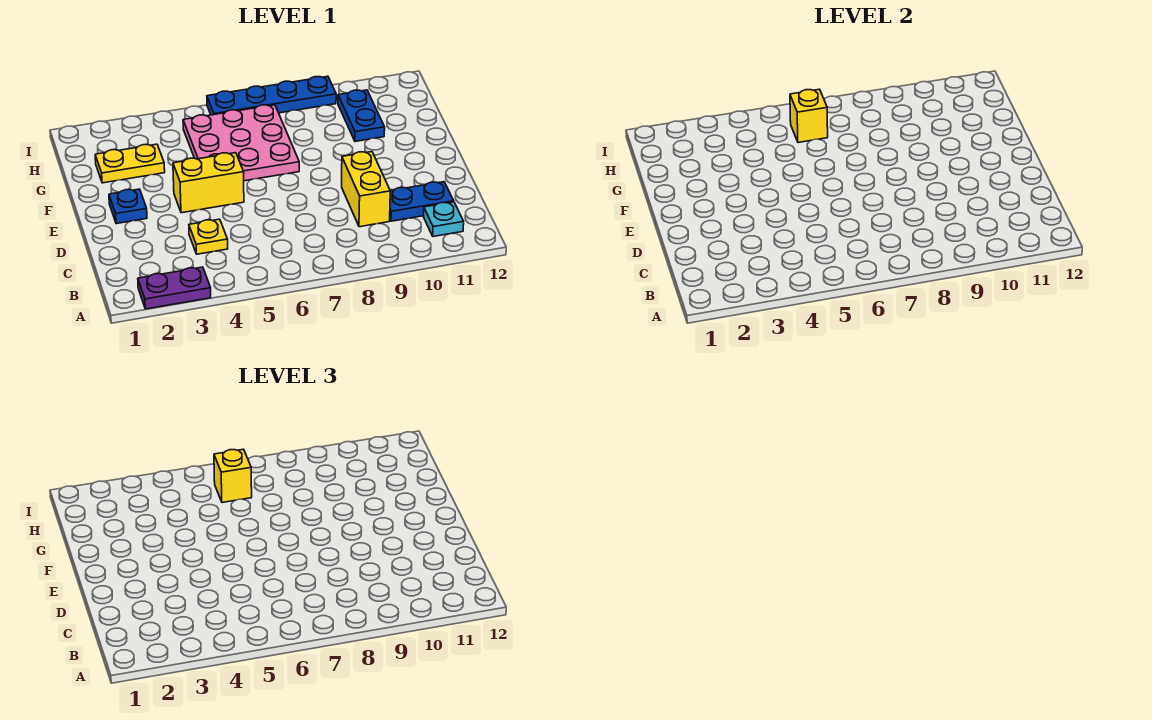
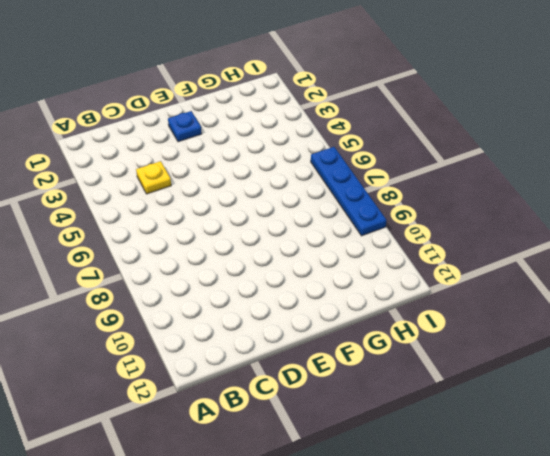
none -> purple plate A2:A3 level 1
none -> cyan plate B11 level 1
none -> yellow brick C9:D9 level 1

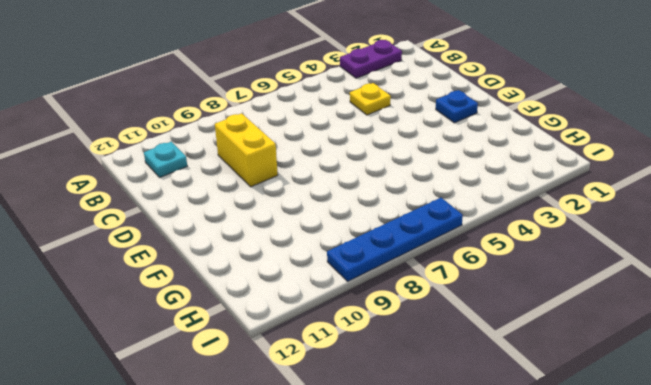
none -> blue plate C10:C11 level 1
none -> yellow brick E4:E5 level 1
none -> pink plate F5:H7 level 1

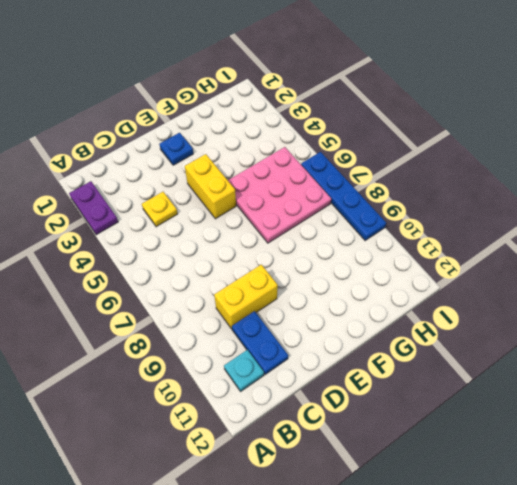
none -> yellow plate G2:G3 level 1
none -> blue plate G10:H10 level 1
none -> yellow brick H6 level 2

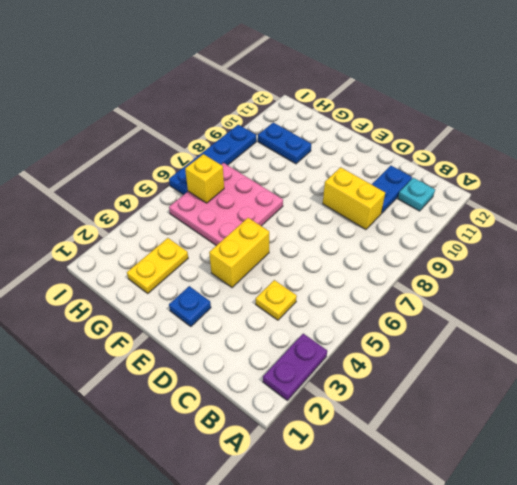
none -> yellow brick H6 level 3

